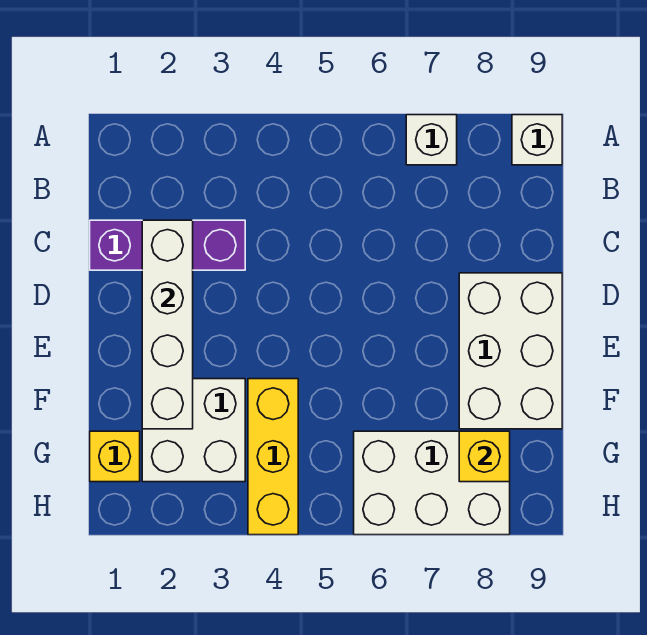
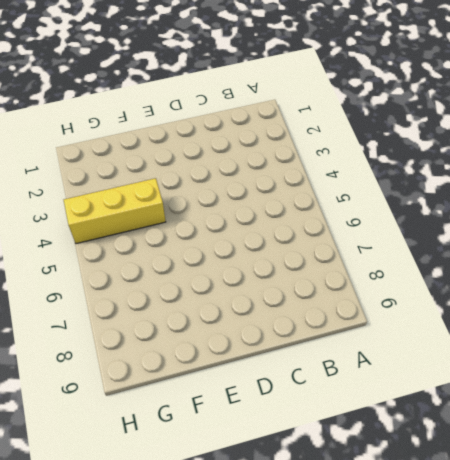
none -> white brick A7 level 1
none -> white brick A9 level 1

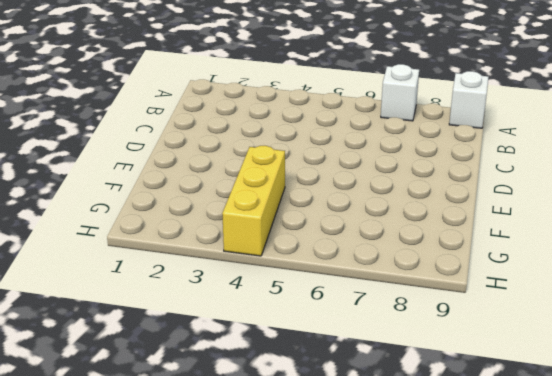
none -> purple brick C1:C3 level 1
none -> white brick D8:F9 level 1

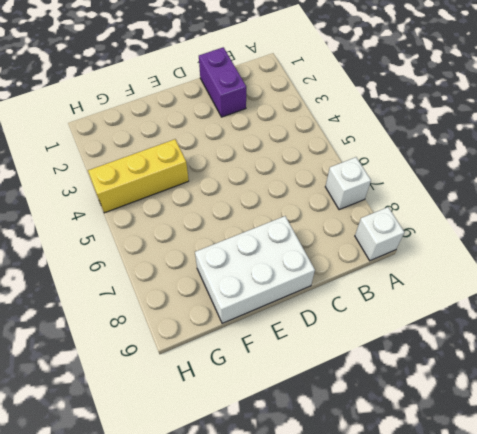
purple brick C1:C2 level 1 -> purple brick C1:C3 level 1
none -> white brick F2:G3 level 1
none -> yellow brick G1 level 1

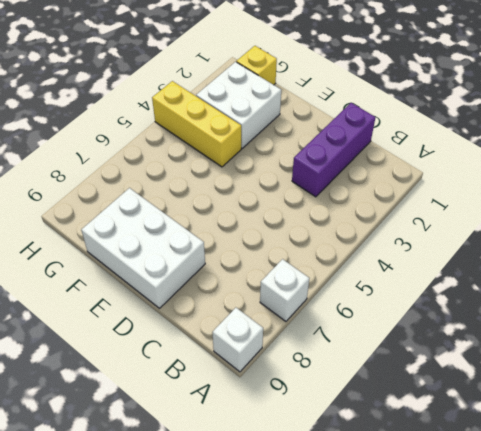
none -> white brick G6:H8 level 1
none -> white brick C2:F2 level 2

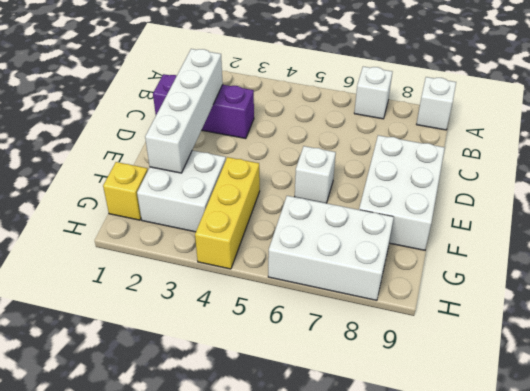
white brick E6 level 1 -> none
none -> yellow brick G8 level 2

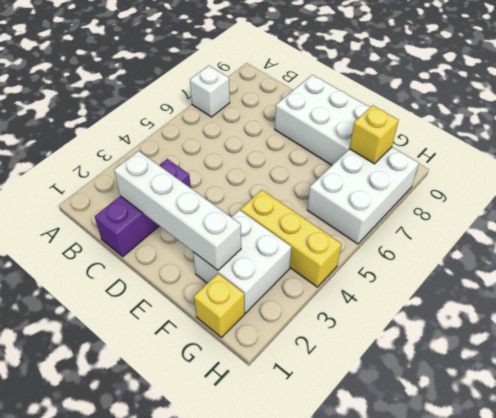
none -> white brick A9 level 1

